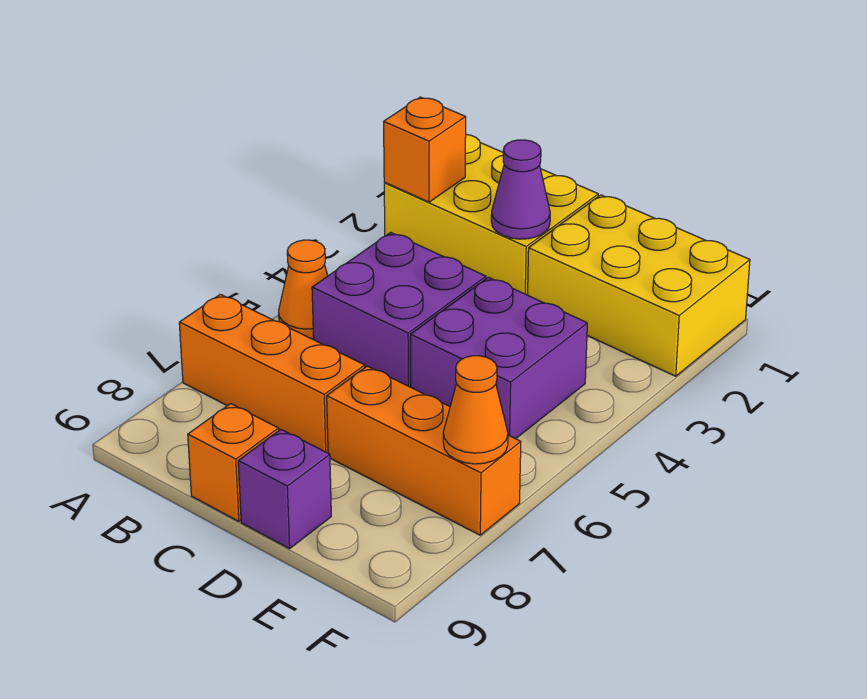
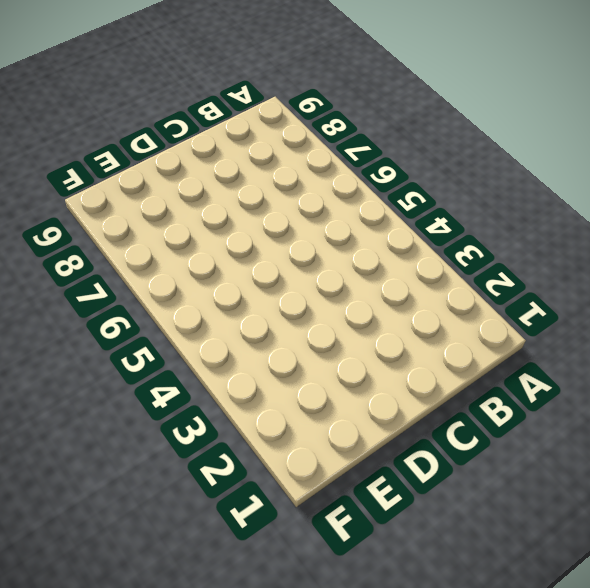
none -> yellow brick A1:C2 level 1
none -> orange cone A5 level 1
none -> orange brick A7:C7 level 1

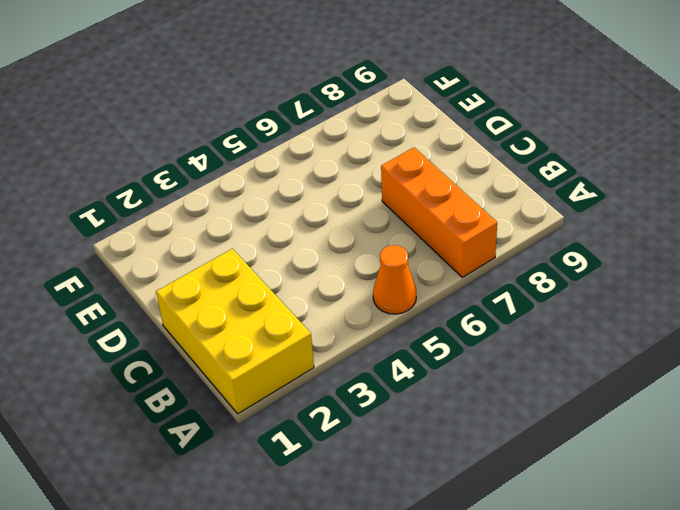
none -> purple brick B4:C5 level 1
none -> orange brick C9 level 1
none -> yellow brick D1:F2 level 1

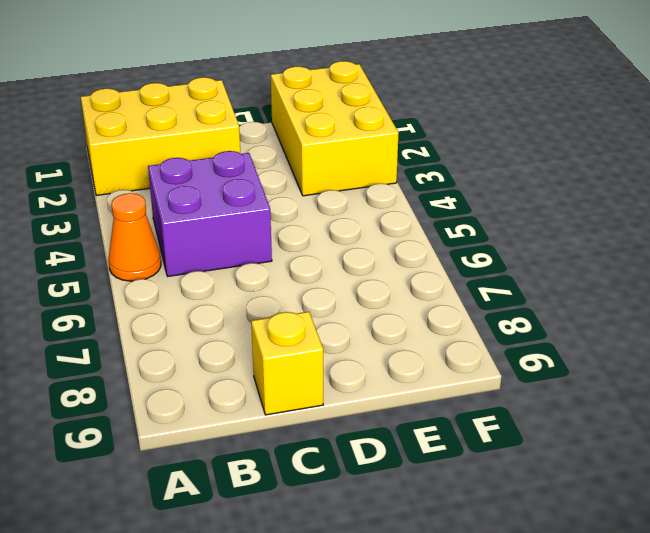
yellow brick C9 level 1 -> orange brick C9 level 1
yellow brick E1:F3 level 1 -> yellow brick D1:F2 level 1
none -> orange brick A7:C7 level 1
none -> purple brick D4:E5 level 1
none -> orange brick D7:F7 level 1

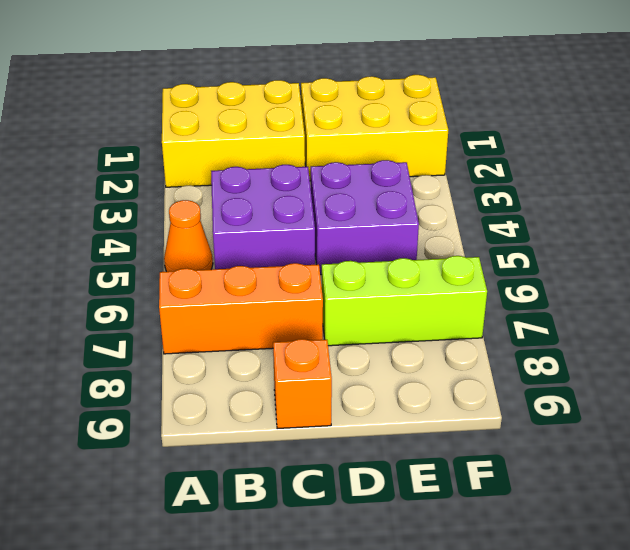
lime brick D7:F7 level 1 -> orange brick D7:F7 level 1
none -> purple brick D9 level 1
none -> orange brick A2 level 2
none -> purple cone C2 level 2

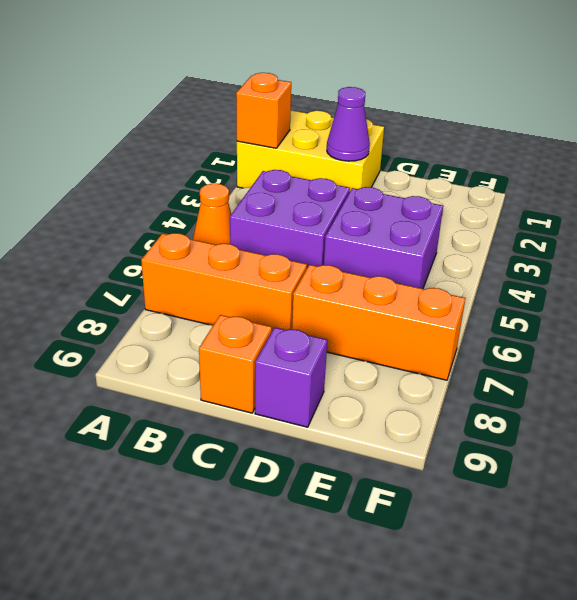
none -> yellow brick D1:F2 level 1
none -> orange cone F7 level 2

